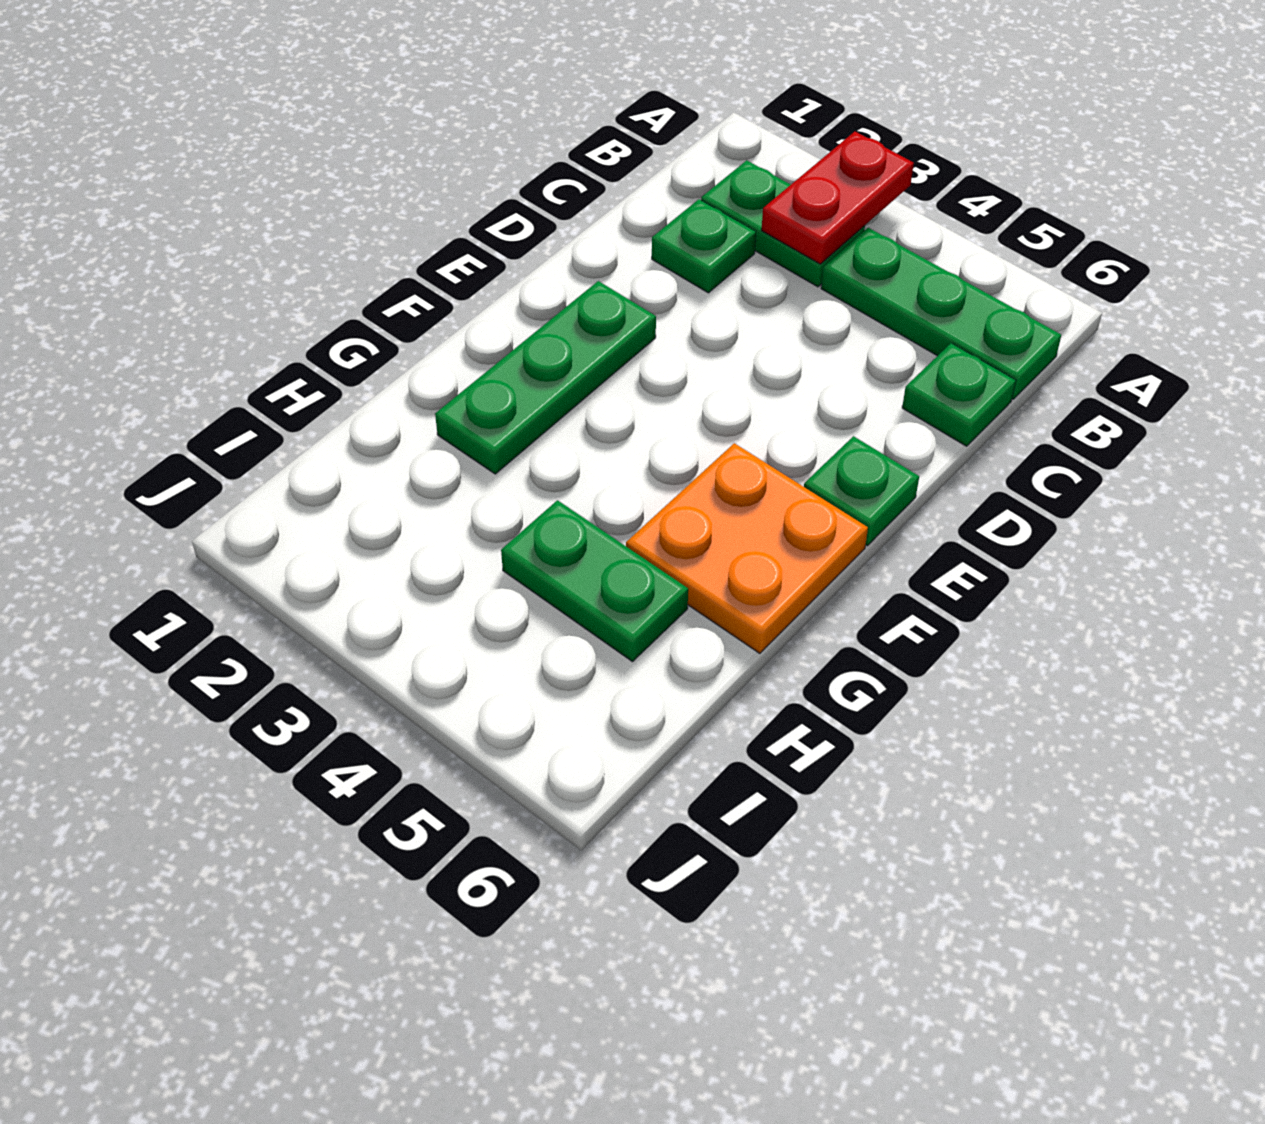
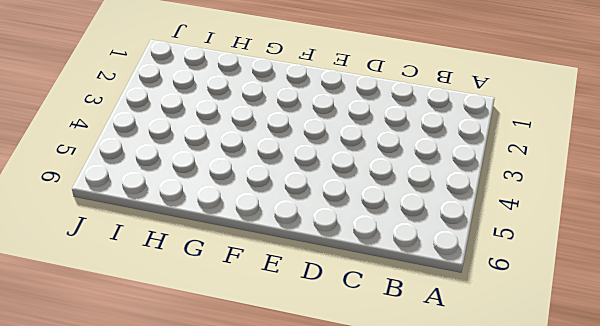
none -> green plate B2:B3 level 1
none -> green plate B4:B6 level 1

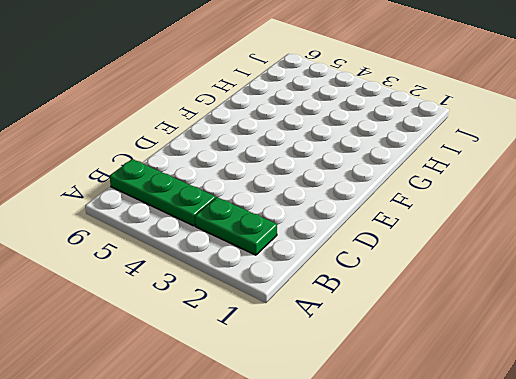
none -> green plate C2 level 1
none -> green plate C6 level 1

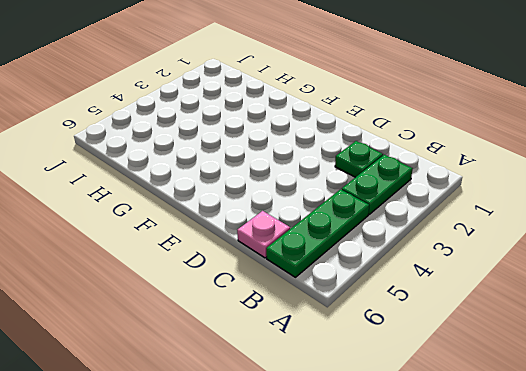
pink plate C6 level 1 -> green plate C6 level 1
none -> green plate E2:G2 level 1
none -> green plate E6 level 1

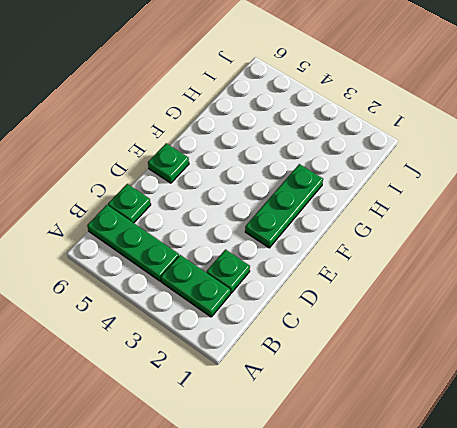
none -> orange plate F5:G6 level 1
none -> green plate H4:H5 level 1

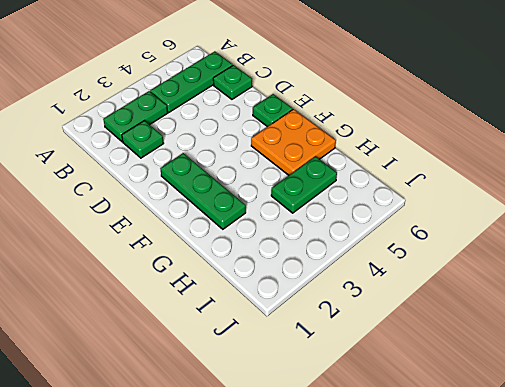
none -> red plate A3:B3 level 2

